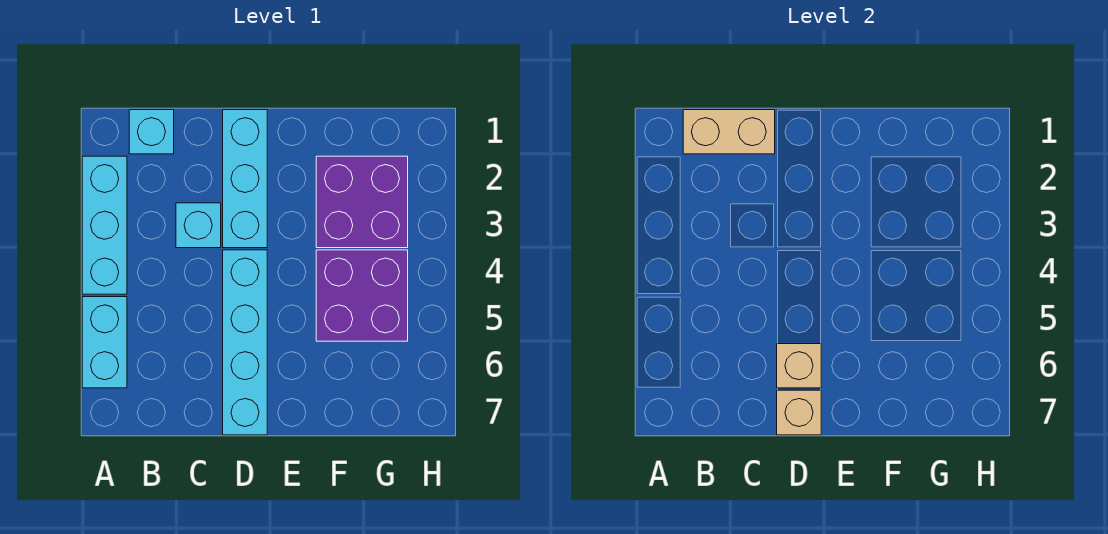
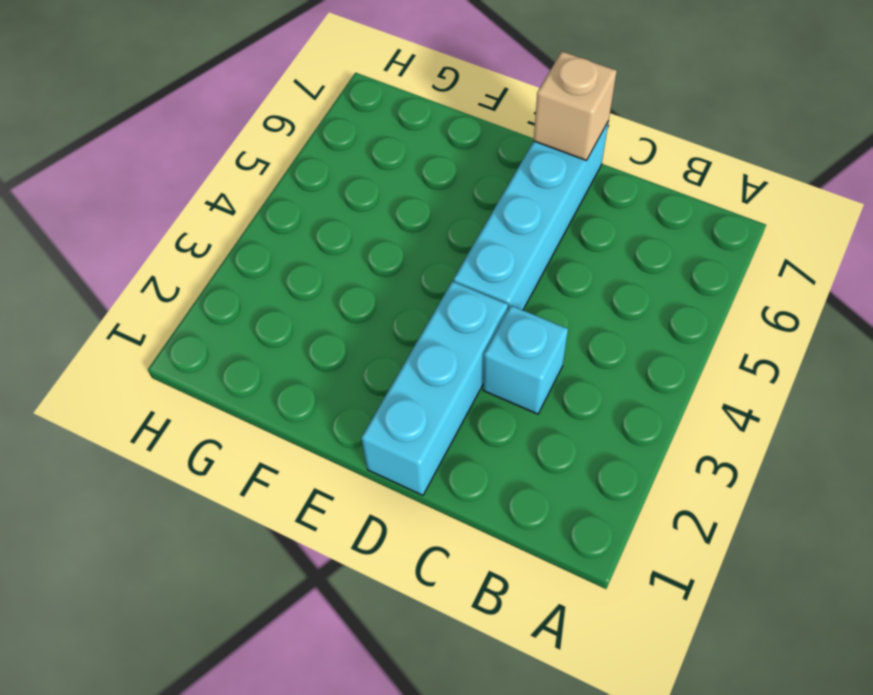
none -> cyan brick A2:A4 level 1
none -> cyan brick A5:A6 level 1

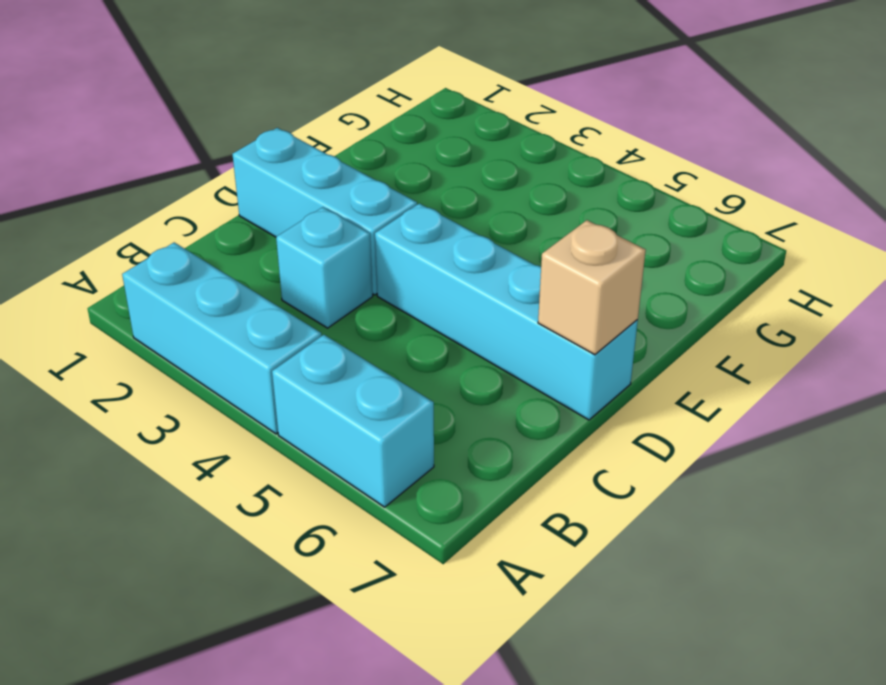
none -> cyan brick B1 level 1
none -> purple brick F2:G3 level 1

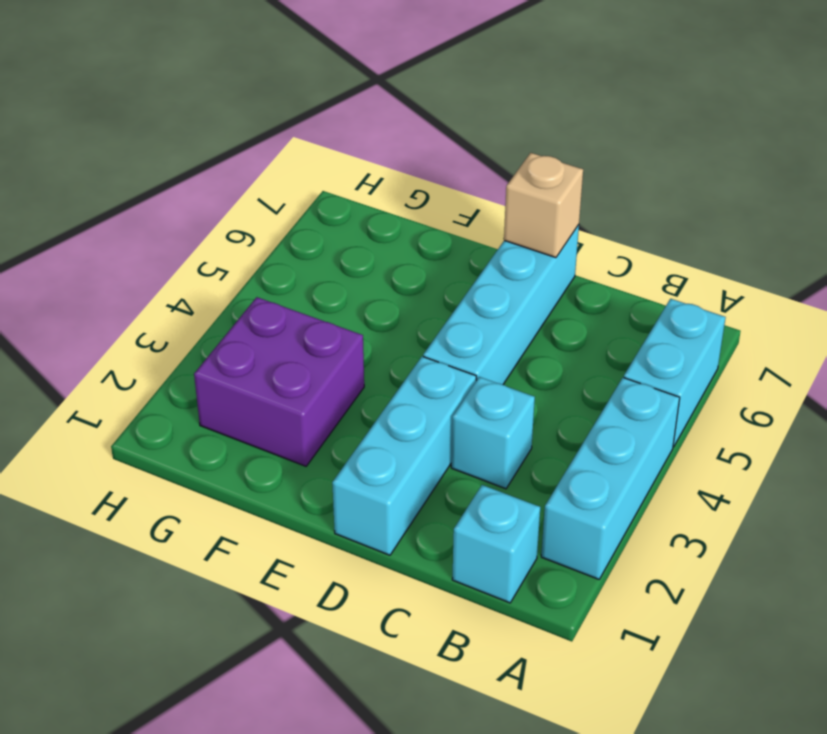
none -> purple brick F4:G5 level 1
none -> tan brick B1:C1 level 2

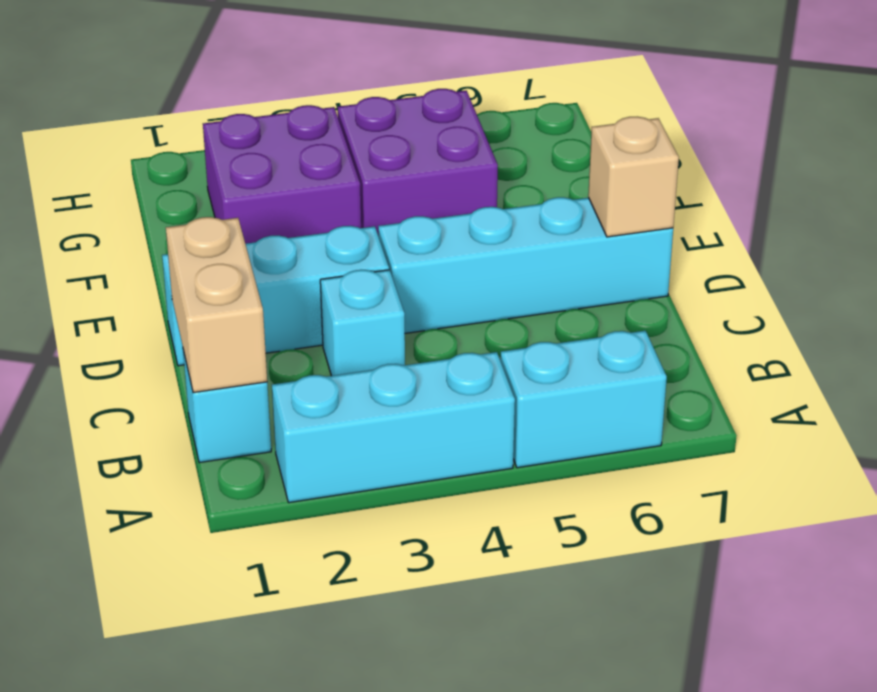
none -> tan brick D6 level 2

